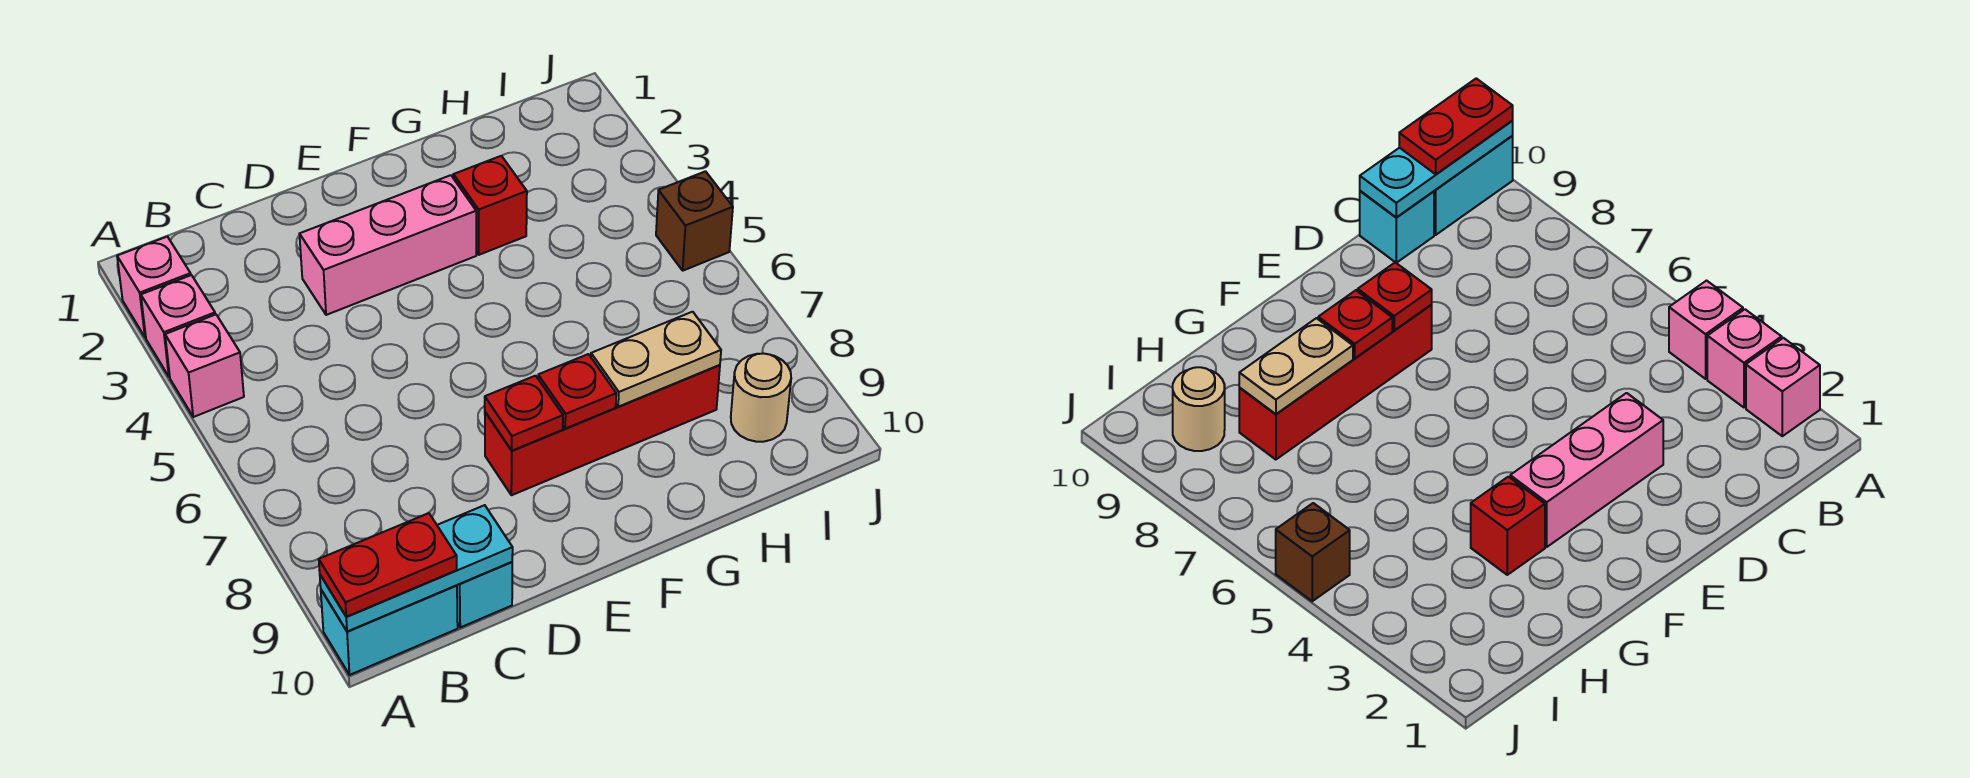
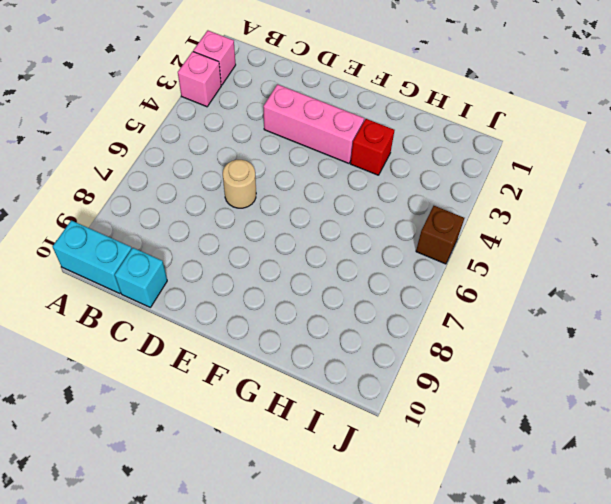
tan round brick D6 level 1 -> tan round brick I9 level 1
none -> pink brick A4 level 1
none -> red brick E8:H8 level 1
none -> cyan plate A10:C10 level 2

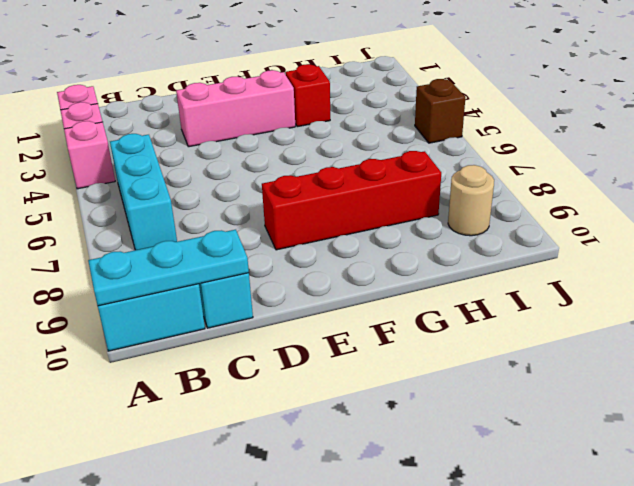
cyan brick B5:B7 level 1 -> none
none -> red plate E8 level 2
none -> red plate F8 level 2
none -> tan plate G8:H8 level 2

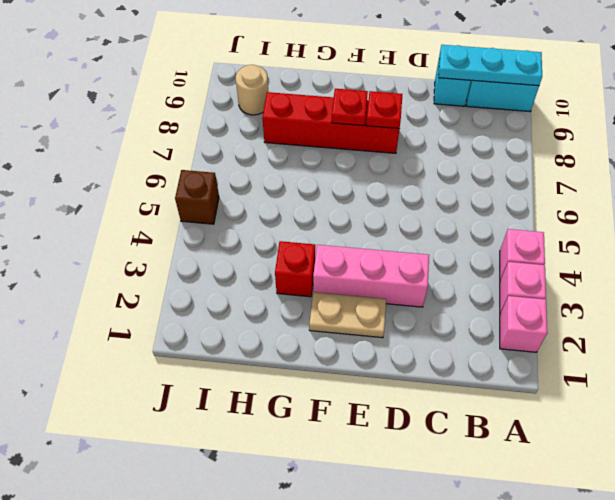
tan plate E2:F2 level 1 -> tan plate G8:H8 level 2
none -> red plate A10:B10 level 3

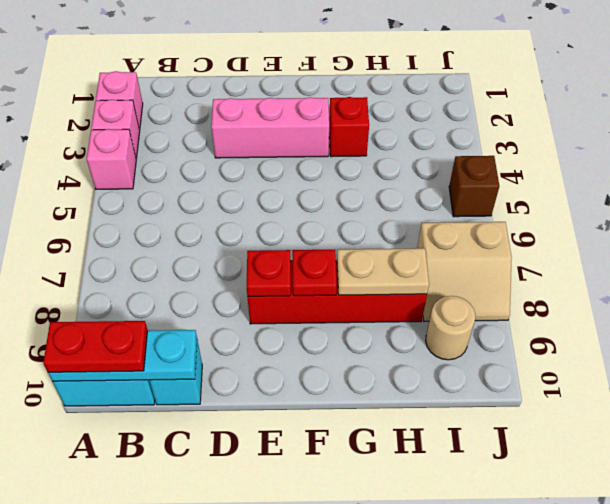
tan slope I7:J8 level 1 top 7 -> none

